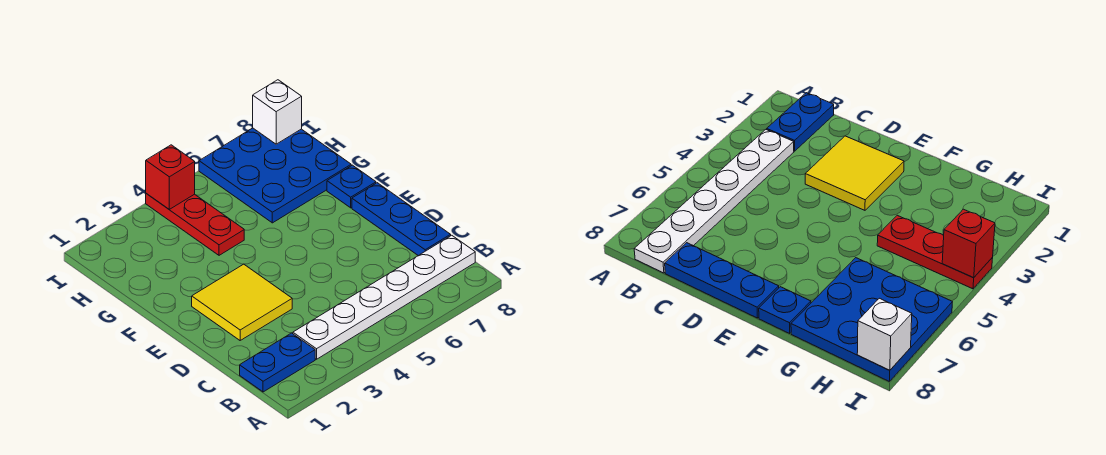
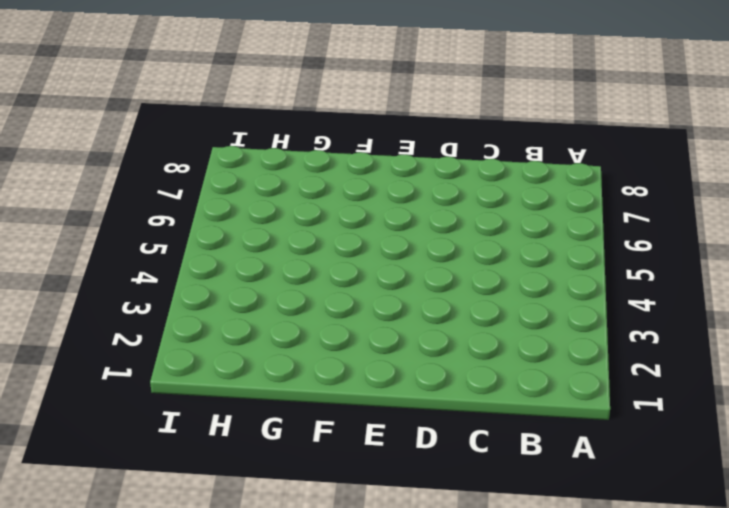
none -> blue plate B1:B2 level 1
none -> white plate B3:B8 level 1

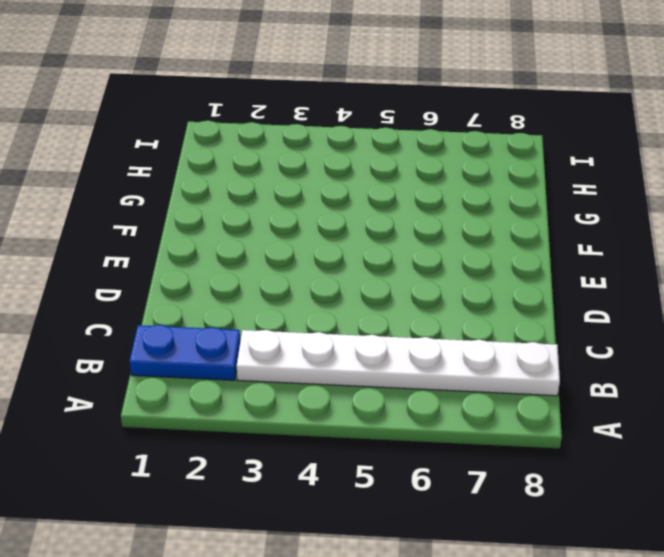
none -> blue plate C8:E8 level 1
none -> yellow tile D2:E3 level 1

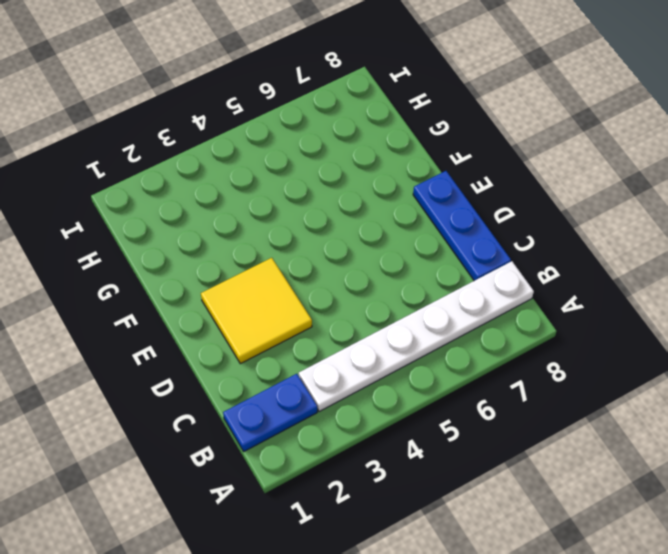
none -> blue plate F8 level 1
none -> red plate G4:I4 level 1

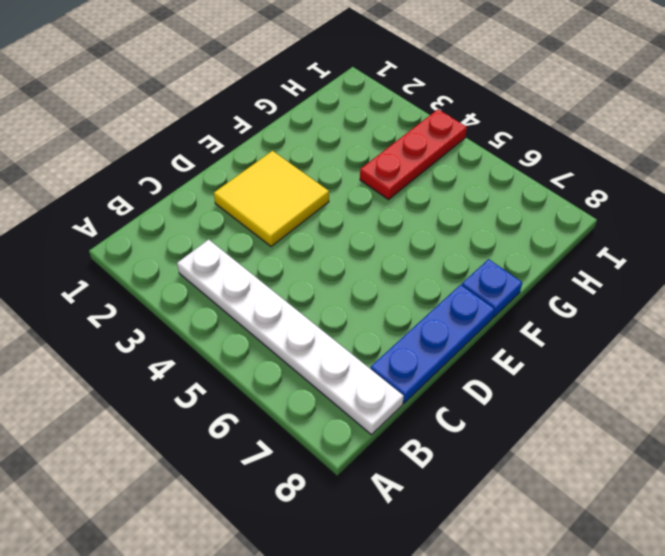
none -> blue plate B1:B2 level 1
none -> blue plate G6:I8 level 1

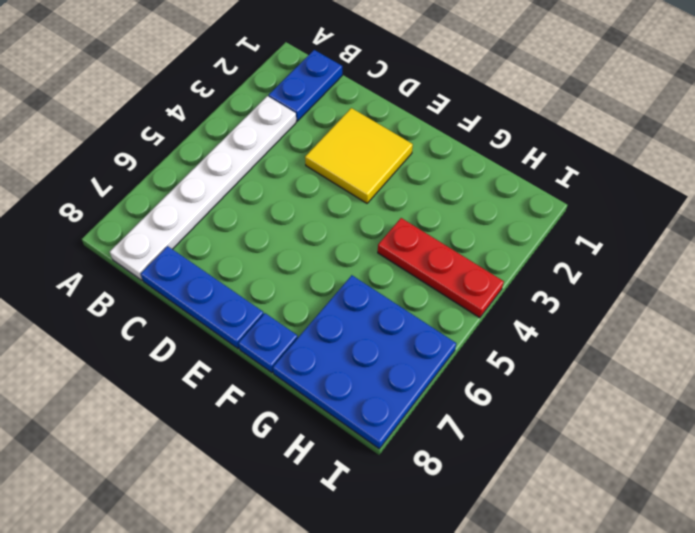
none -> red brick I4 level 2
none -> white brick I8 level 2

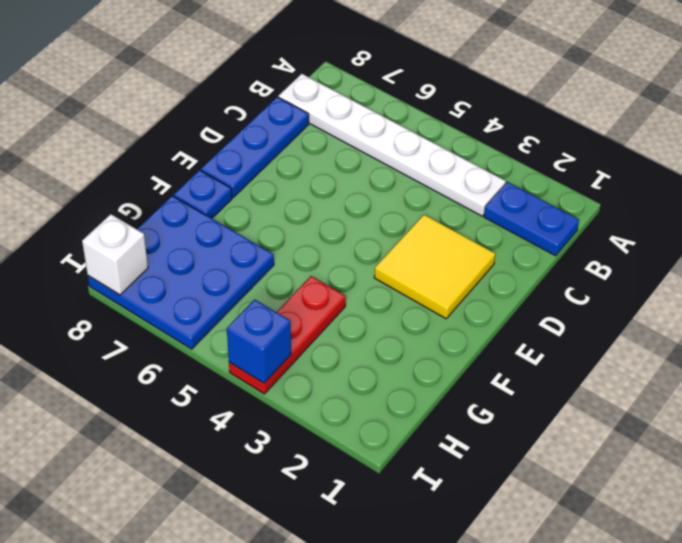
blue brick I4 level 2 -> red brick I4 level 2

